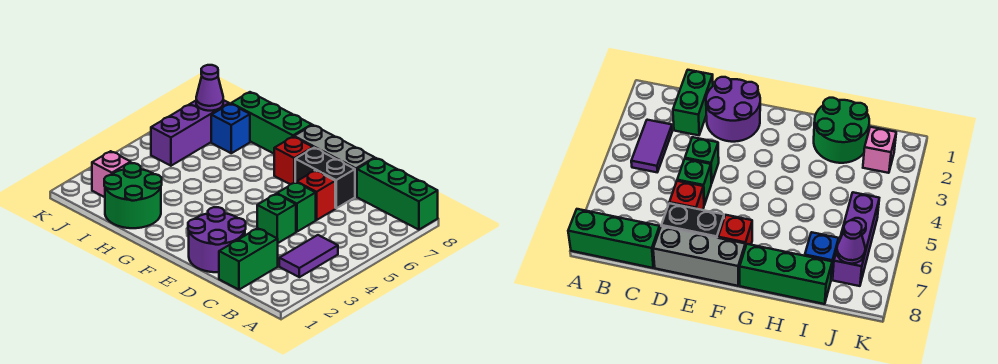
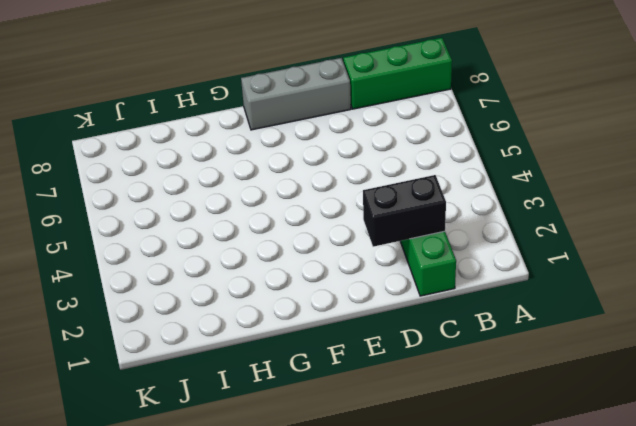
black brick C2:D2 level 2 -> black brick D7:E7 level 1
none -> purple tile B3:B4 level 1
none -> purple round brick D1:E2 level 1
none -> green brick D4 level 1

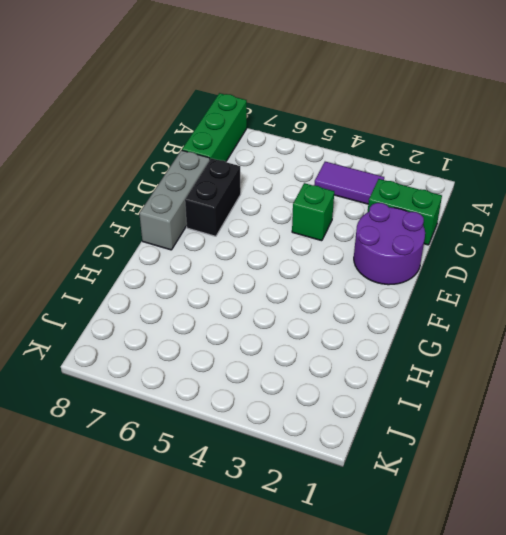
none -> green brick D5 level 1
none -> red brick D6 level 1
none -> red brick F7 level 1

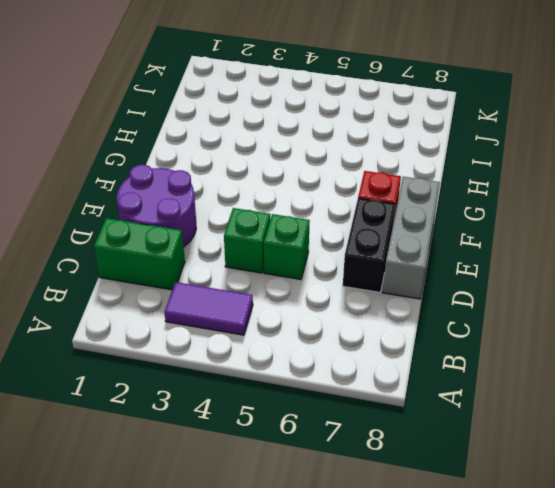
none -> green brick A8:C8 level 1
none -> red brick D6 level 1
none -> green brick G8:I8 level 1

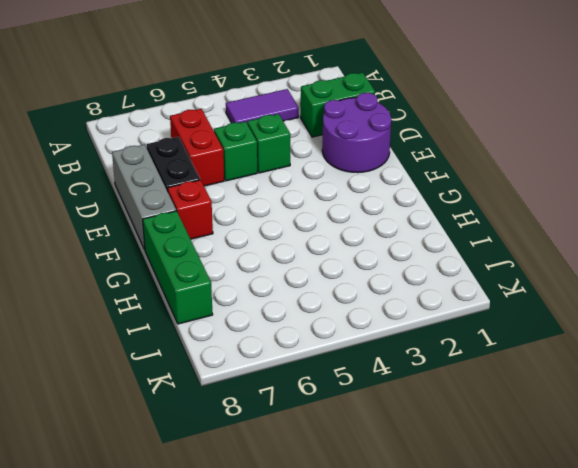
red brick C6:D6 level 1 -> red brick D6 level 1
none -> green brick A8:C8 level 1
none -> green round brick H1:I2 level 1
none -> blue brick I7 level 1

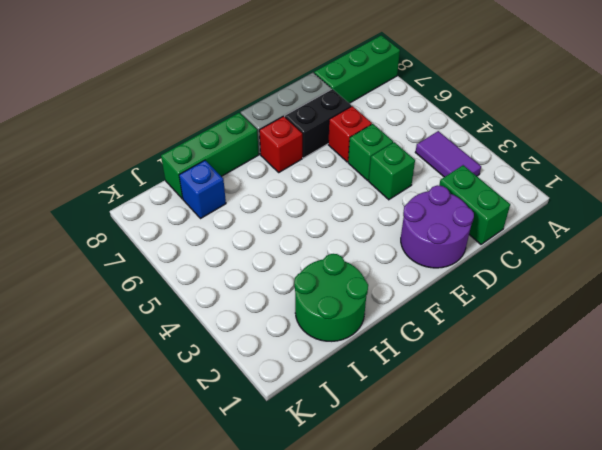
none -> pink brick J2 level 1
none -> purple brick J5:J7 level 1
none -> purple cone J7 level 2

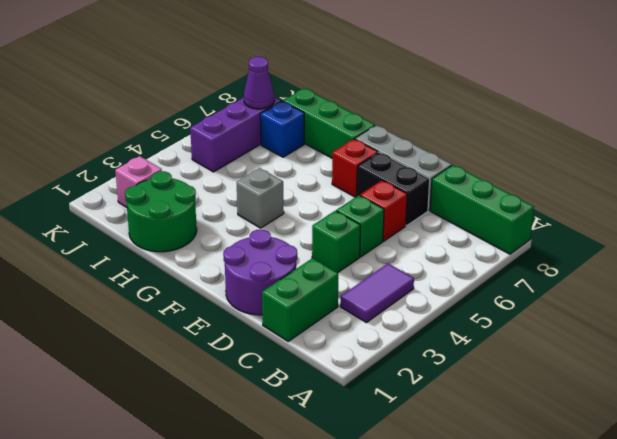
grey brick G4 level 1 -> none

